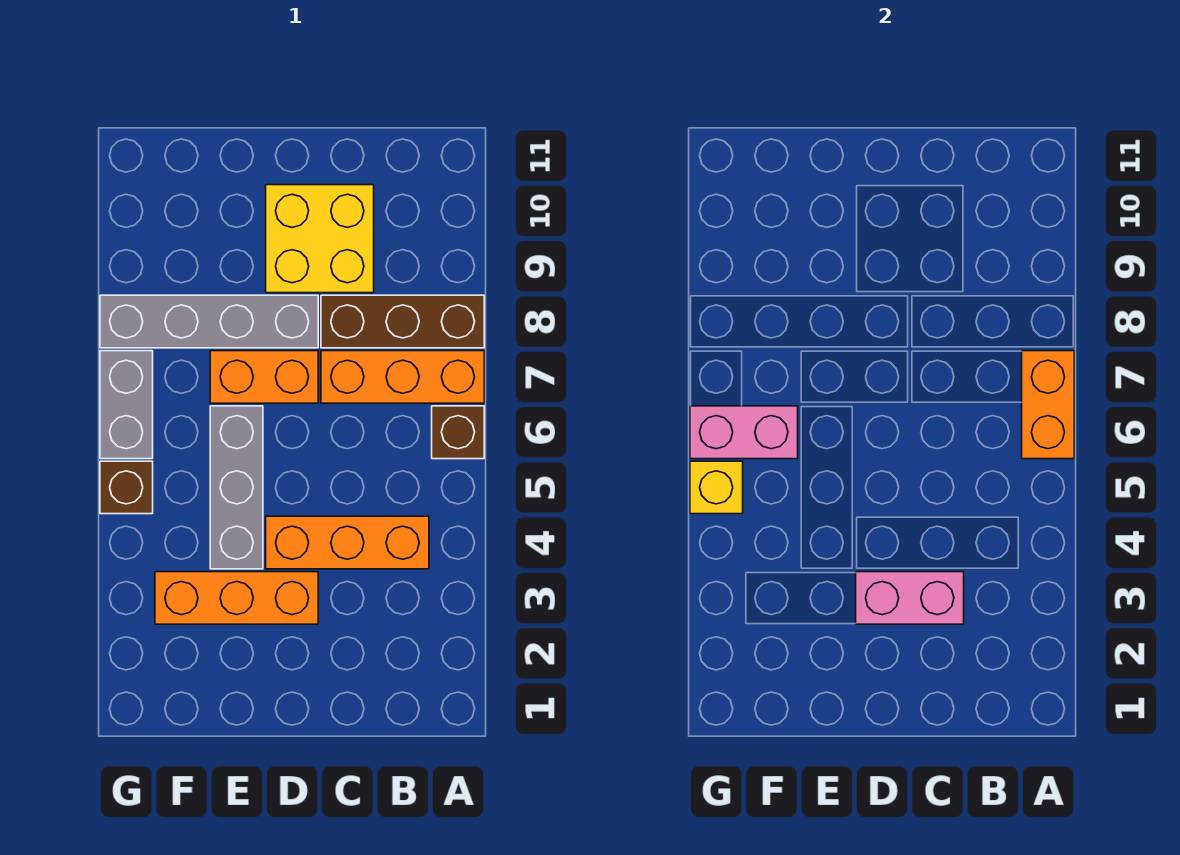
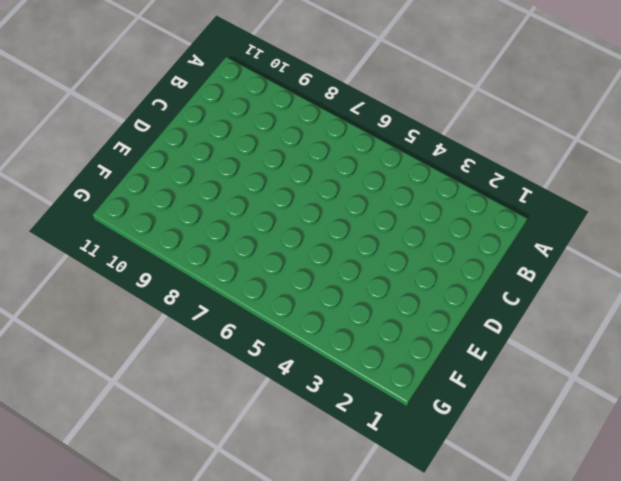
none -> brown brick A6 level 1
none -> orange brick A7:C7 level 1
none -> brown brick A8:C8 level 1

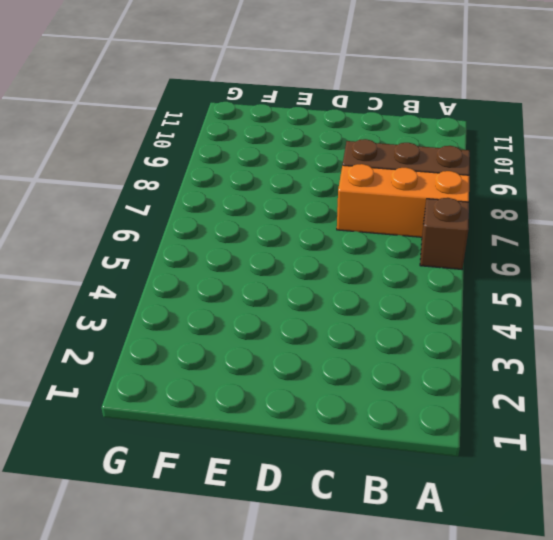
none -> orange brick B4:D4 level 1
none -> yellow brick C9:D10 level 1
none -> orange brick D3:F3 level 1

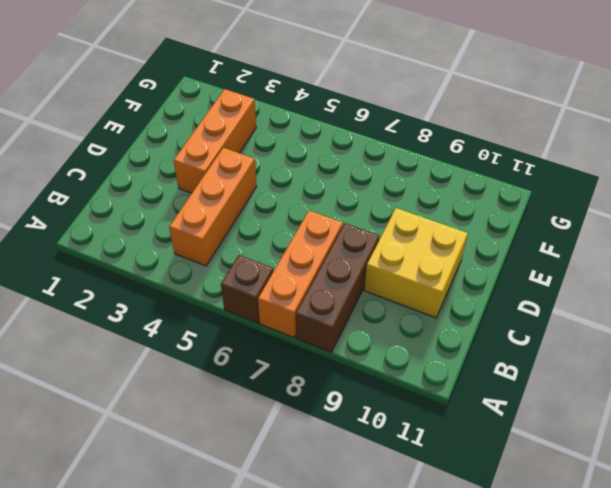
none -> orange brick D7:E7 level 1
none -> grey brick D8:G8 level 1
none -> grey brick E4:E6 level 1

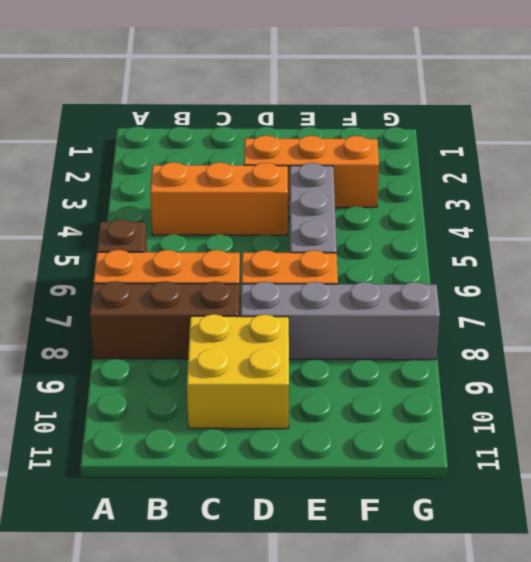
none -> brown brick G5 level 1
none -> grey brick G6:G7 level 1
none -> orange brick A6:A7 level 2

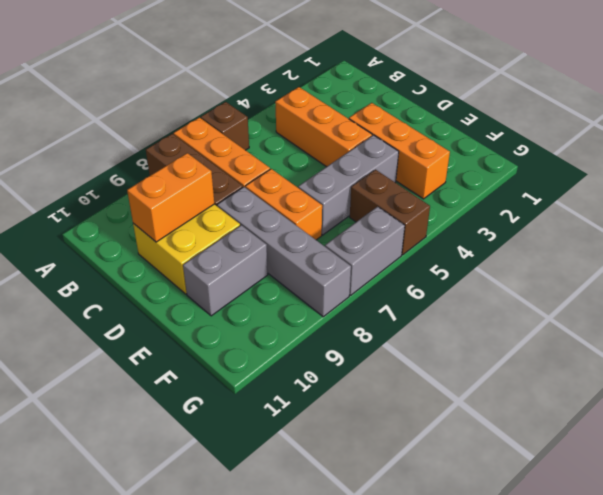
orange brick C9:C10 level 2 -> orange brick A6:A7 level 2
grey brick E9:E10 level 1 -> none
brown brick F5:G5 level 1 -> brown brick G5 level 1
none -> pink brick C3:D3 level 2
none -> pink brick F6:G6 level 2
none -> yellow brick G5 level 2

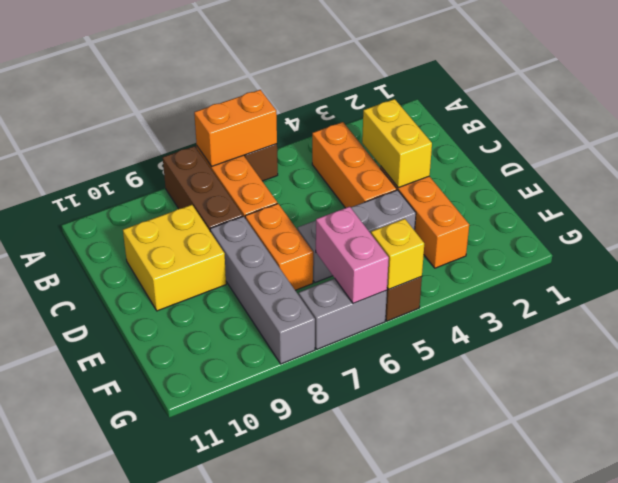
yellow brick C3:D3 level 2 -> pink brick C3:D3 level 2

